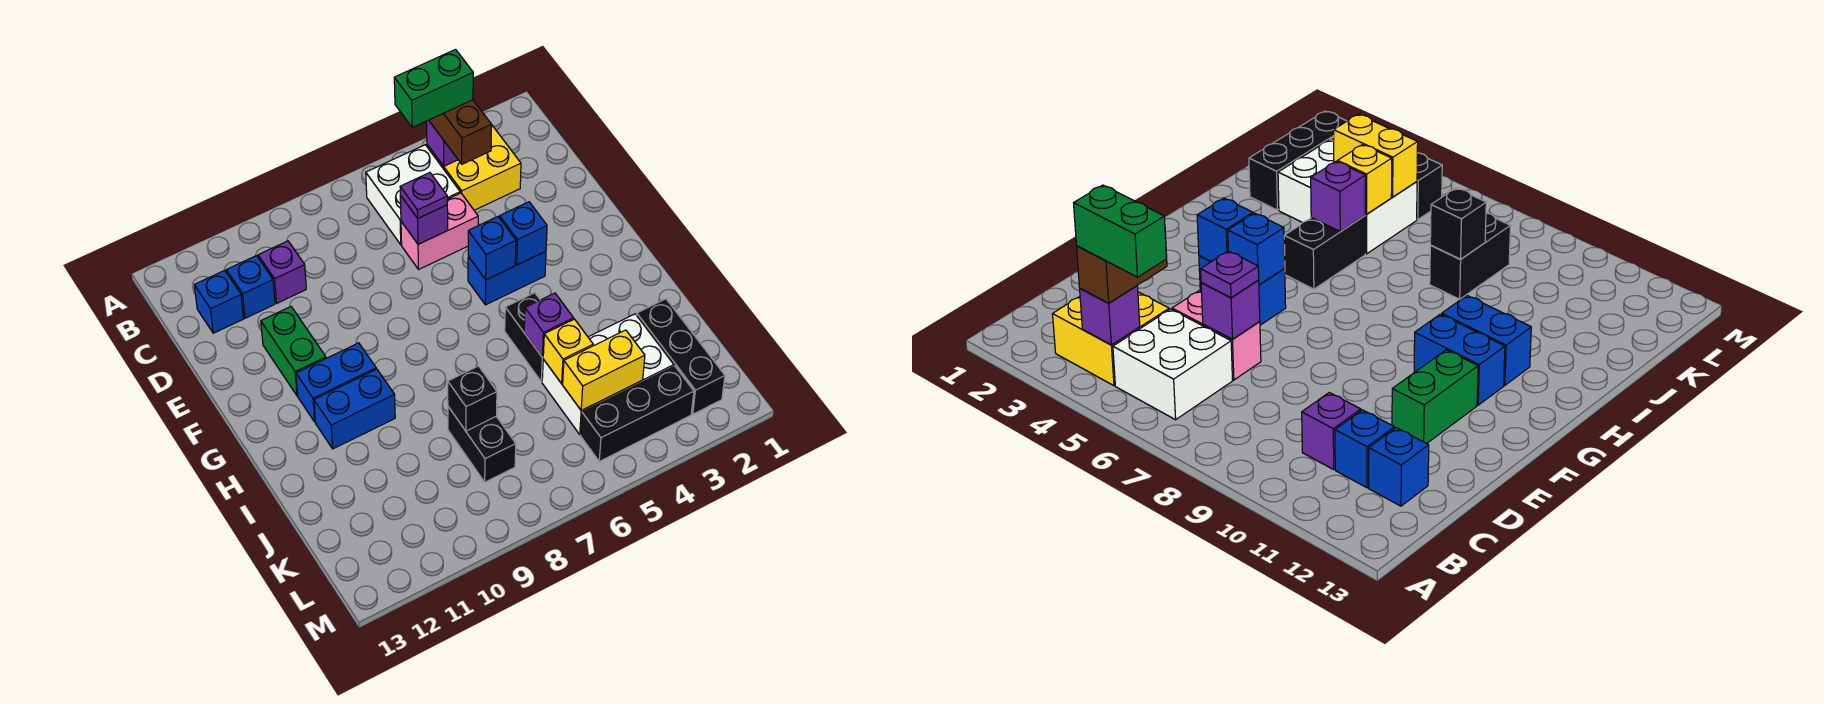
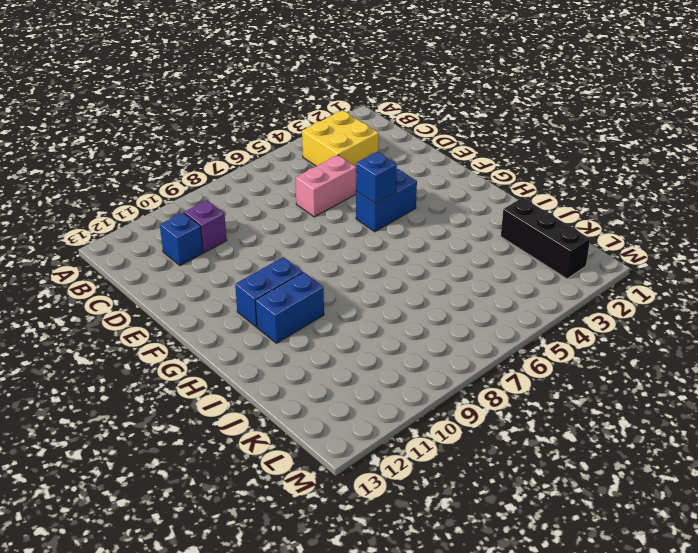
none -> white brick B5:C6 level 1
none -> blue brick C12 level 1
none -> green brick E11:F11 level 1

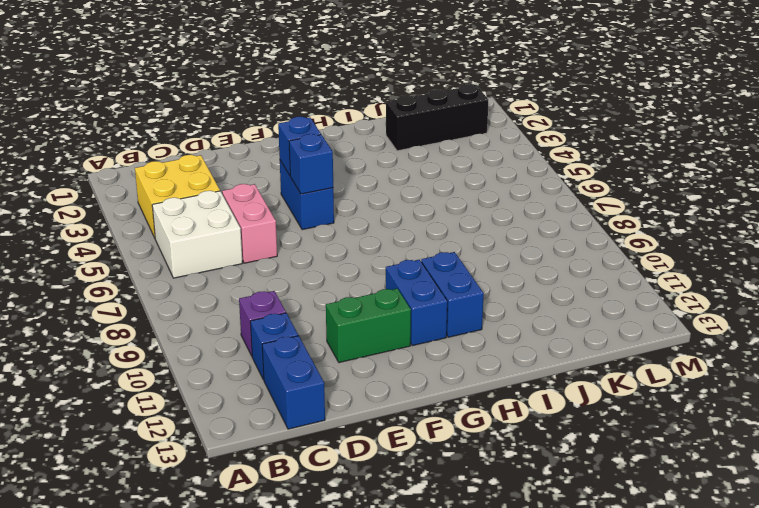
blue brick C12:C13 level 1 -> blue brick C12 level 1
none -> black brick H5:I5 level 1
none -> white brick J3:K5 level 1
none -> black brick J8:K8 level 1

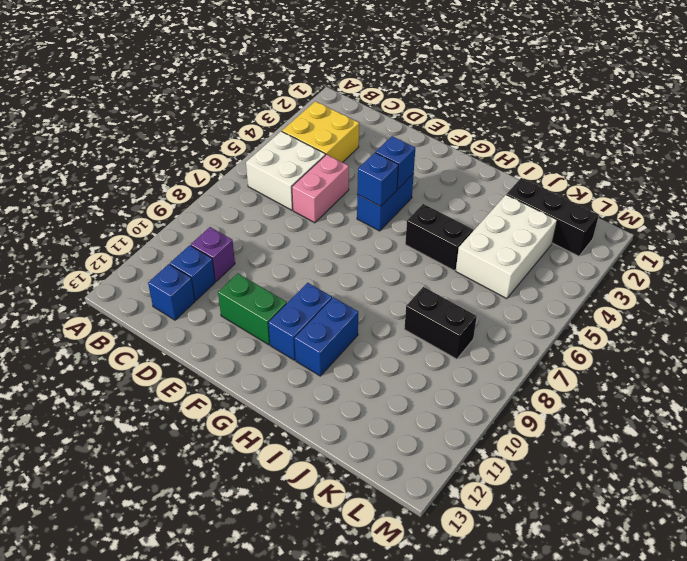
none -> black brick L3:L5 level 1
none -> purple brick B4 level 2
none -> purple brick D6 level 2

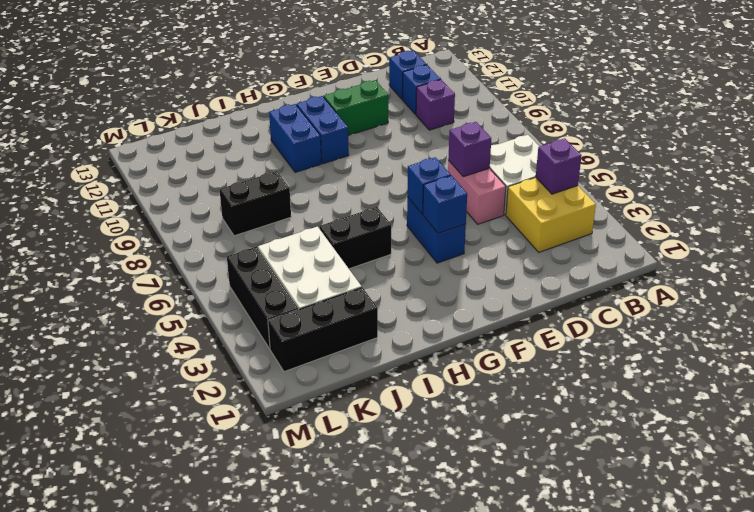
none -> purple brick I5 level 2
none -> yellow brick J5 level 2
none -> black brick J8 level 2

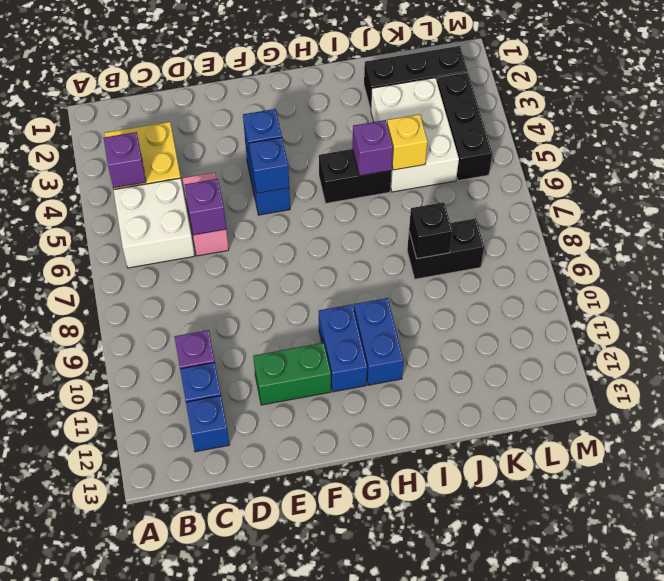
none -> yellow brick K4:K5 level 2
none -> brown brick B4:C4 level 3
none -> purple plate D6 level 3

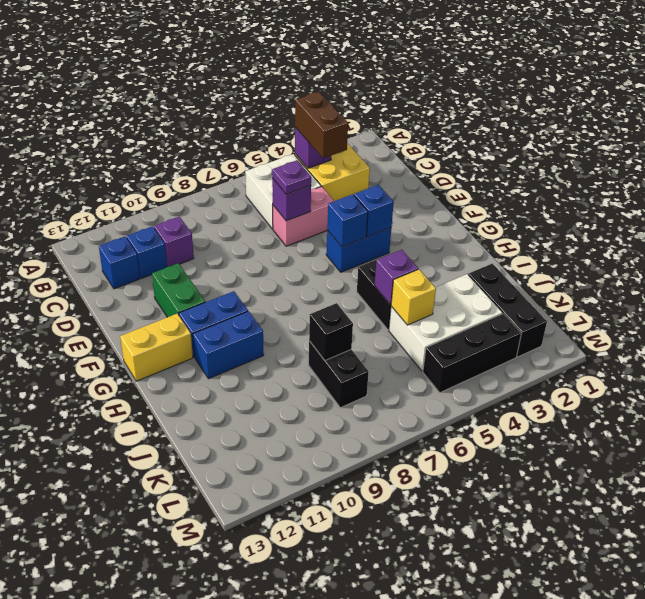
yellow brick G12:G13 level 1 -> yellow brick K4:K5 level 2
none -> green brick B4:B5 level 4

